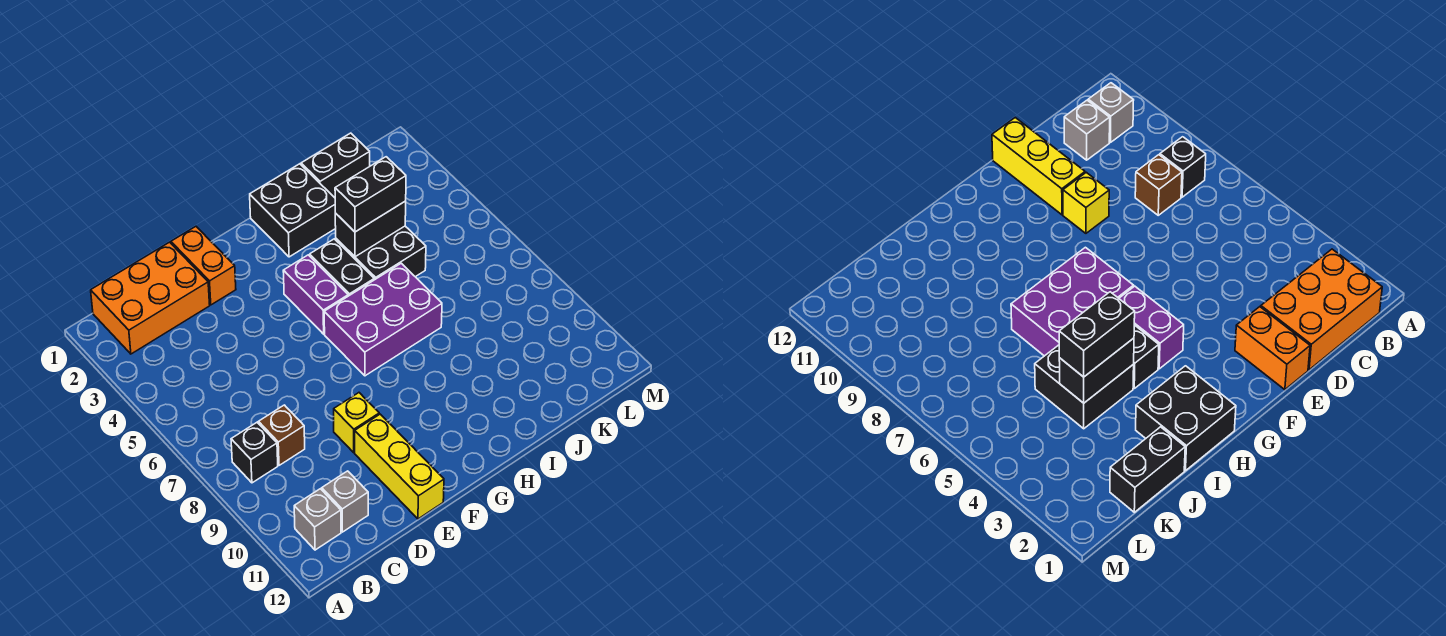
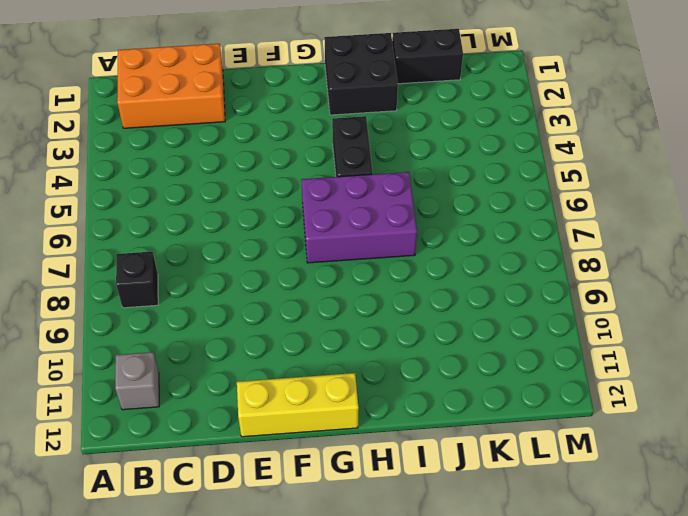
yellow brick E12:G12 level 1 -> yellow brick E10:E12 level 1
none -> brown brick C8 level 1
none -> grey brick C11 level 1
none -> orange brick E1:E2 level 1

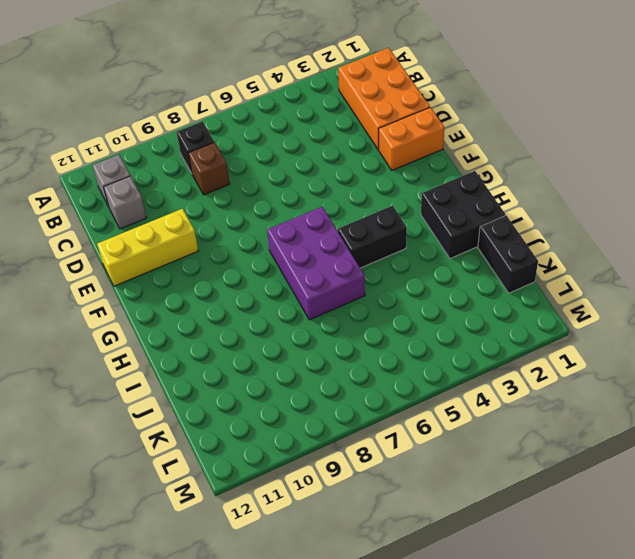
none -> yellow brick E9 level 1
none -> purple brick G4:G5 level 1
none -> black brick I4:J5 level 1

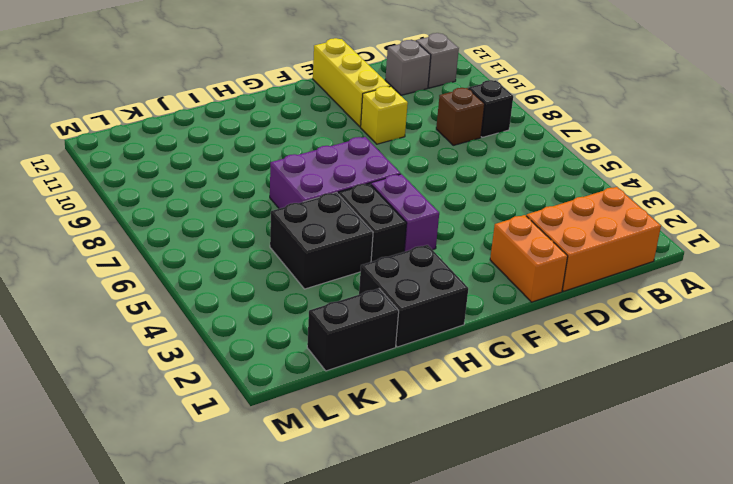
none -> black brick I4:J4 level 2
none -> black brick I4:J4 level 3

